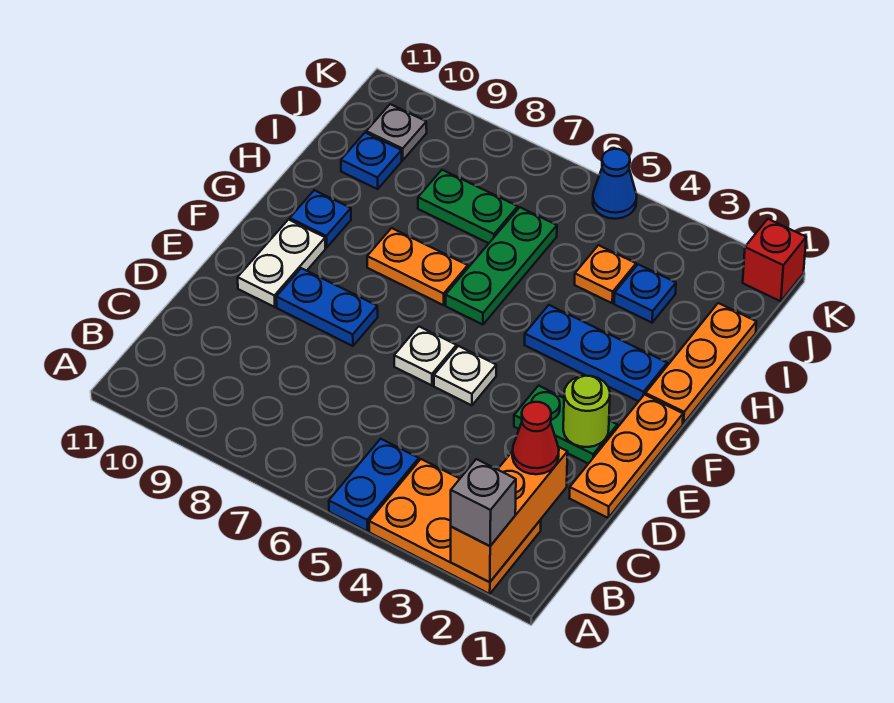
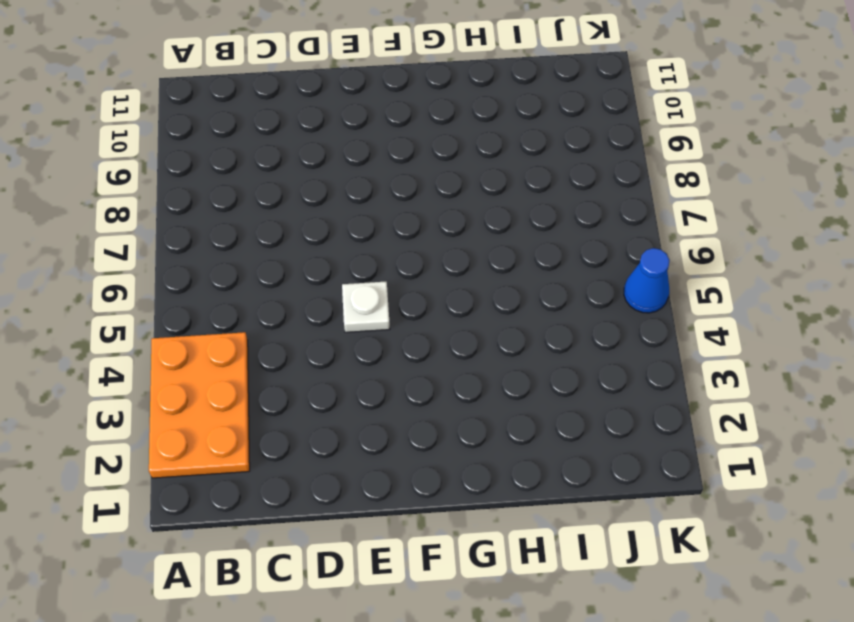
none -> blue plate A5:B5 level 1
none -> orange plate D1:F1 level 1
none -> green plate E2:E3 level 1

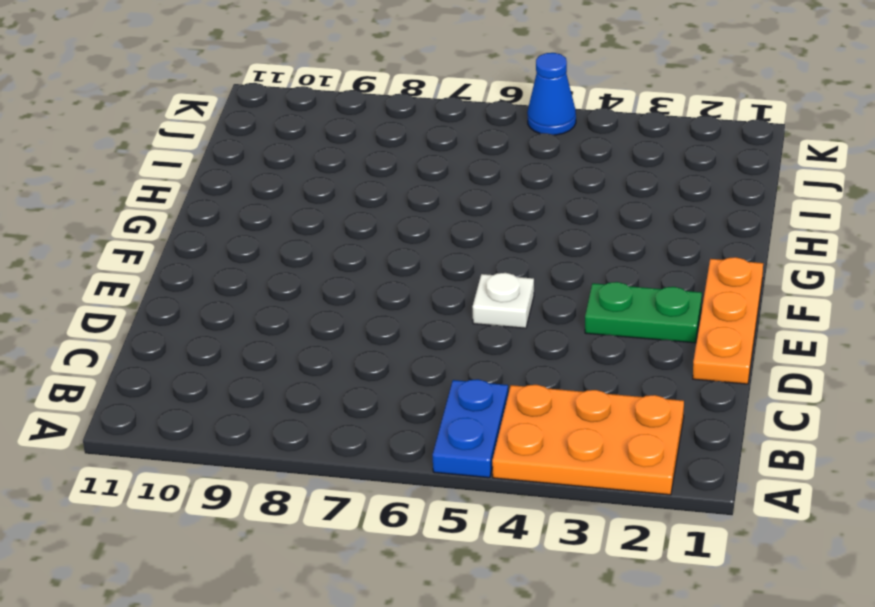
none -> white plate E6 level 1
none -> blue plate E8:E9 level 1
none -> white plate E10:F10 level 1

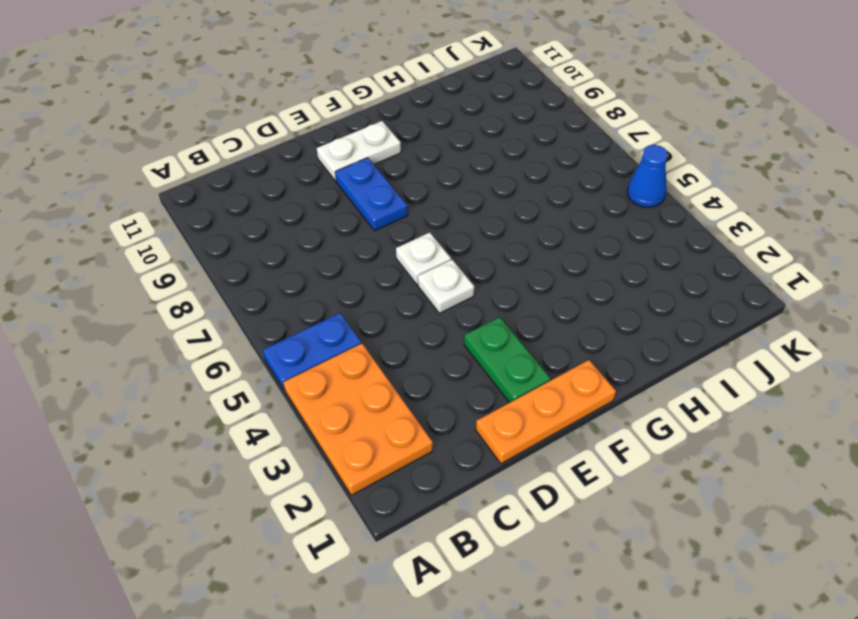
none -> orange plate G1:I1 level 1
none -> blue plate G2:G4 level 1
none -> green plate G6:I6 level 1

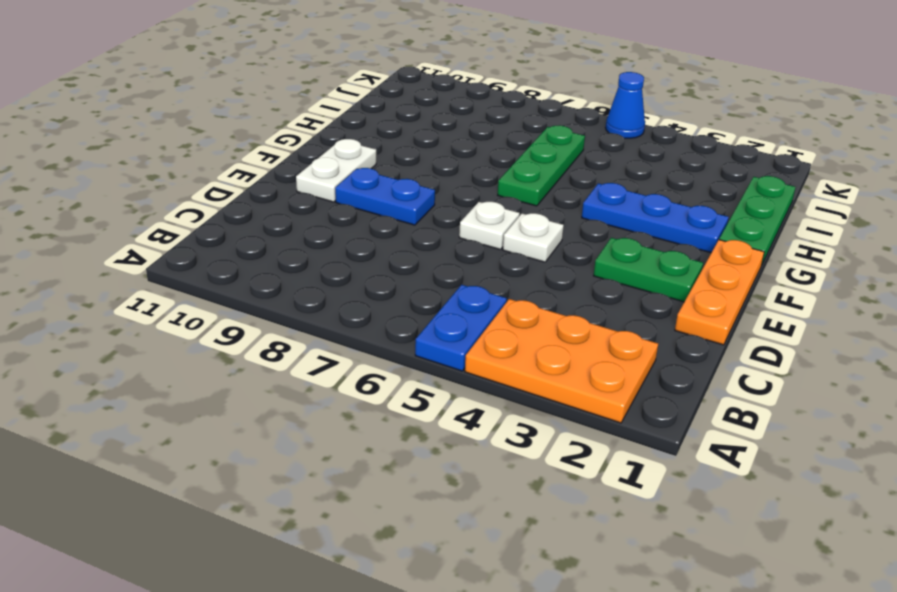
green plate G1:I1 level 1 -> orange plate G1:I1 level 1
none -> orange plate G7:G8 level 1
none -> blue plate G10 level 1
none -> blue plate I3 level 1

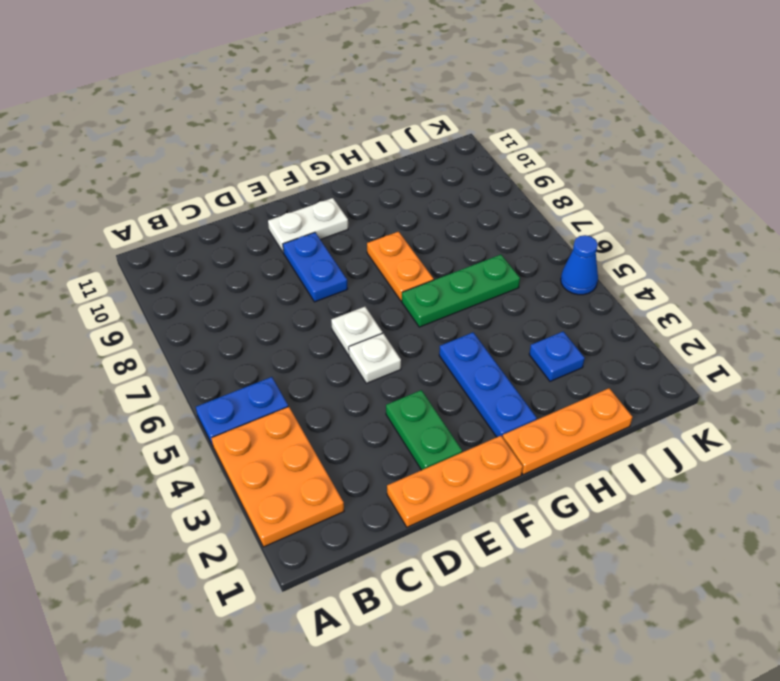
none -> blue plate G10 level 1
none -> orange plate I4 level 1
none -> green plate I7:I8 level 1

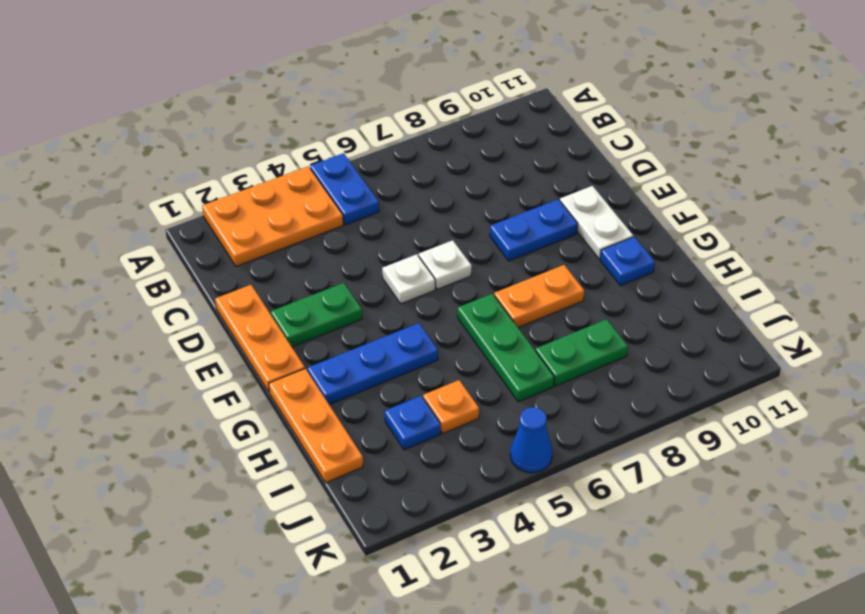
none -> blue plate I10 level 1
none -> grey plate J10 level 1
none -> red brick K1 level 1

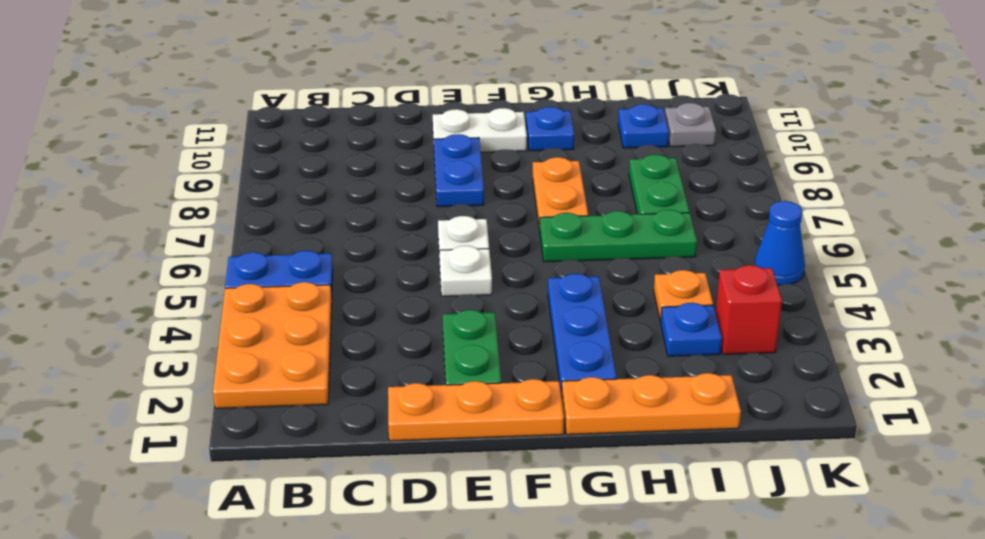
red brick J3 level 1 -> red brick K1 level 1
none -> orange brick A2:C2 level 2
none -> lime round brick E2 level 2
none -> grey brick A2 level 3

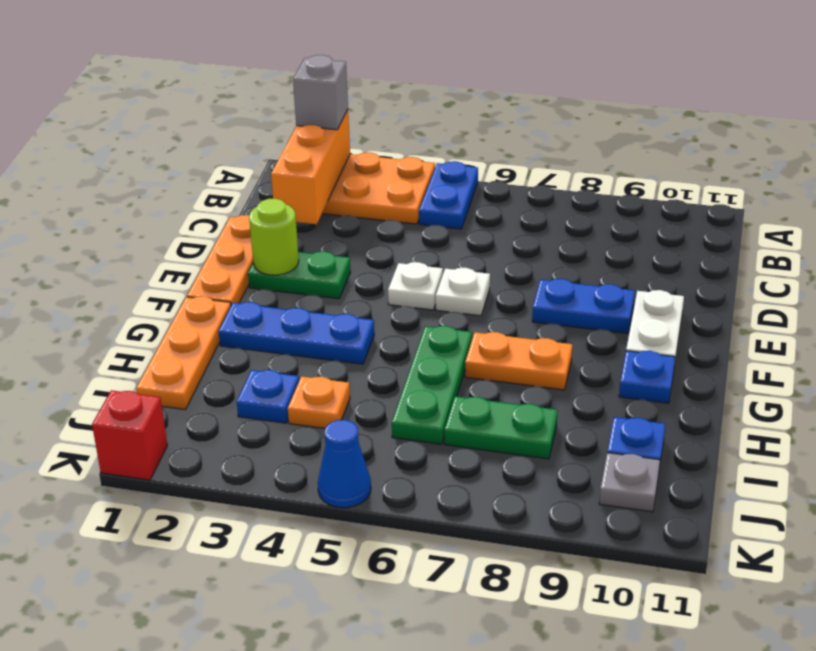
none -> red cone C2 level 3

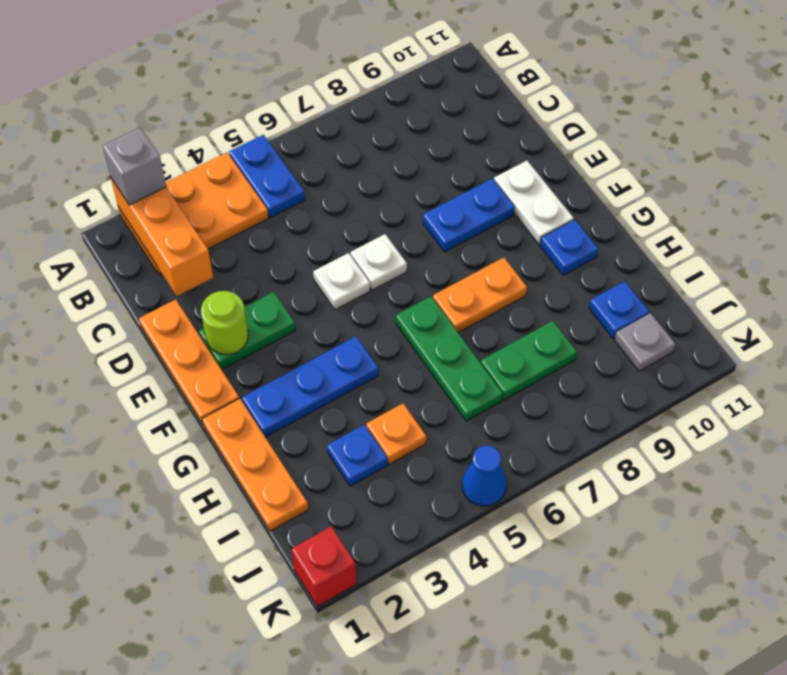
none -> red cone C2 level 3

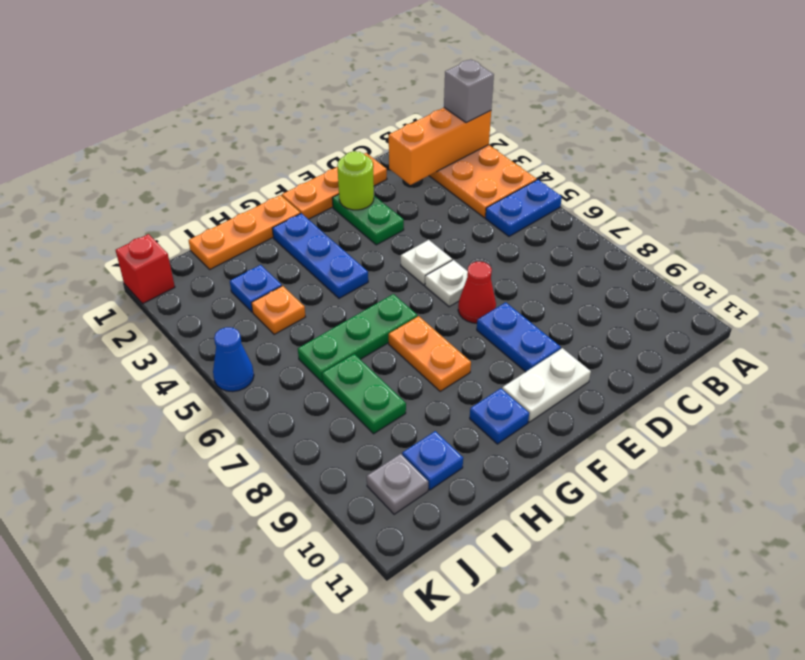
red cone E7 level 1 -> red cone C2 level 3

